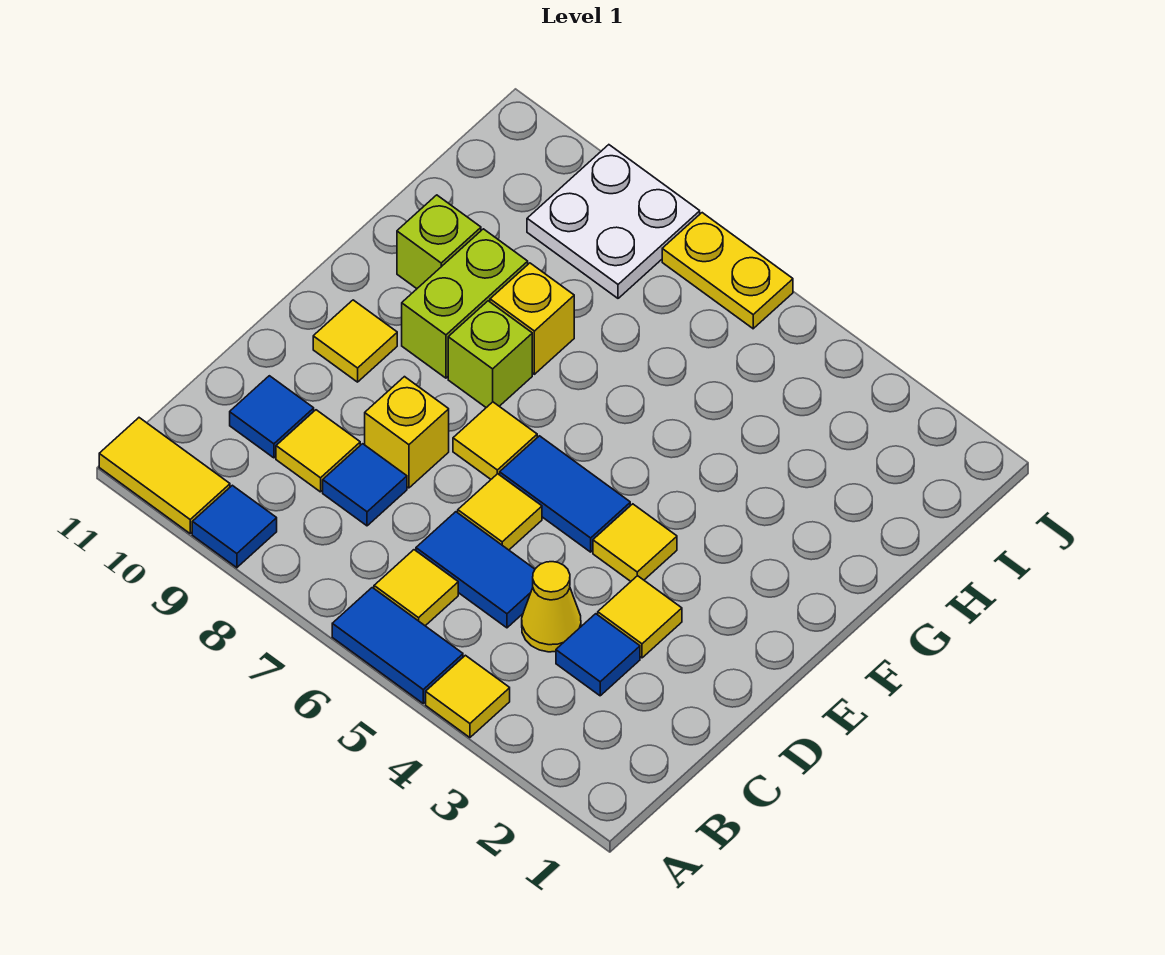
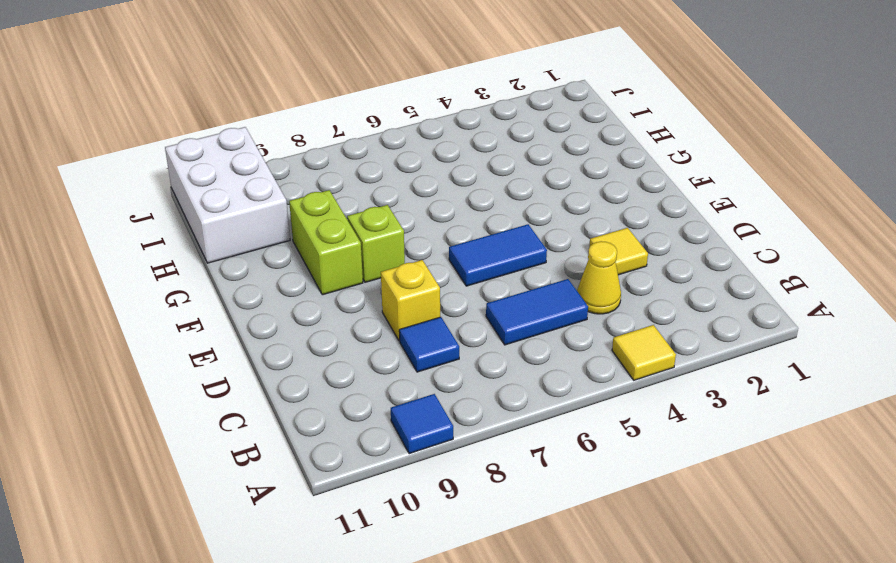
white brick H10:J11 level 1 -> none
none -> blue tile A5:A6 level 1
none -> yellow tile A10:A11 level 1
none -> yellow tile B6 level 1

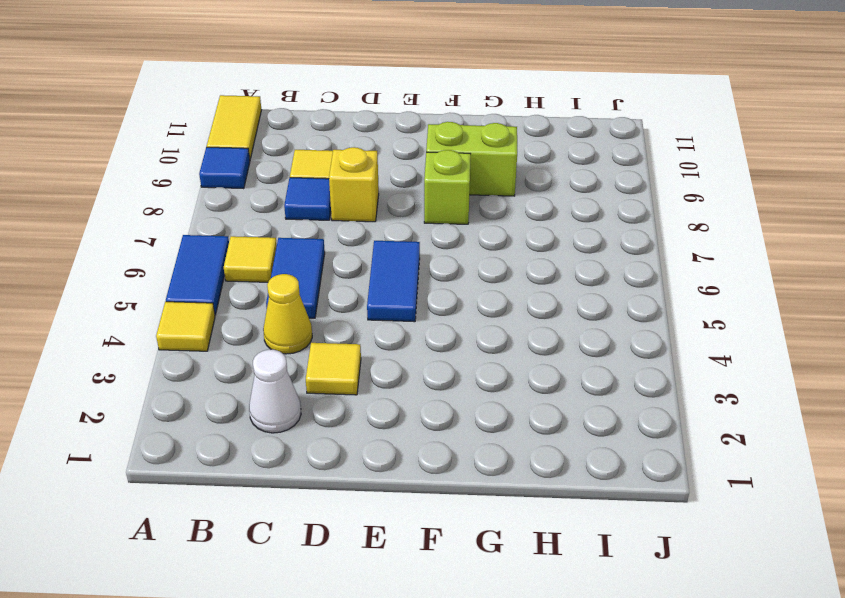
white cone C2 level 1 -> none
none -> blue tile C3 level 1
none -> blue tile C10 level 1
none -> yellow tile D6 level 1

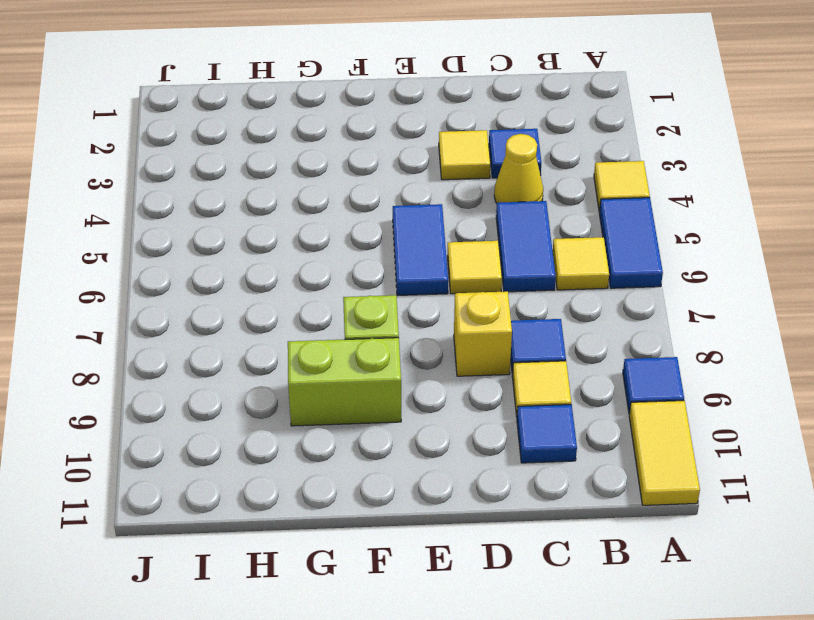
none -> yellow tile E4 level 1
none -> yellow tile E7 level 1
none -> yellow tile E10 level 1

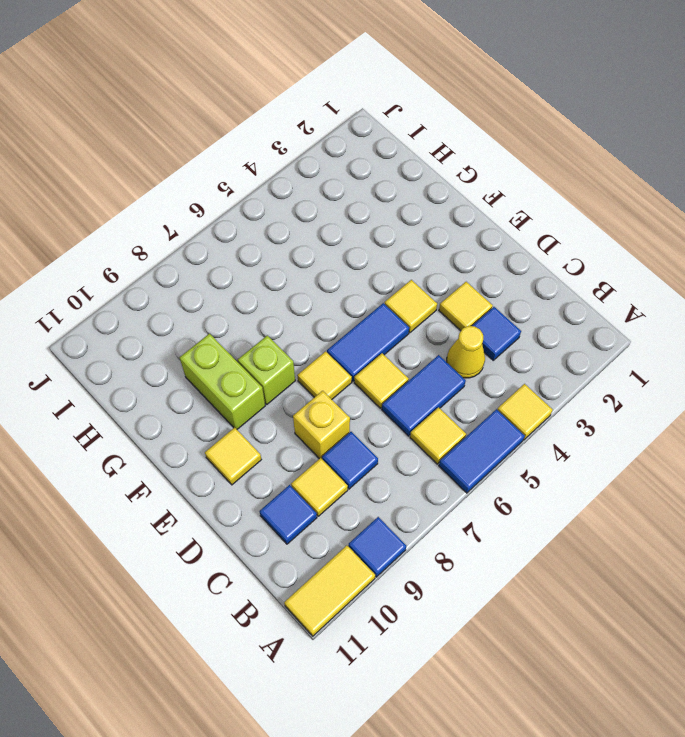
none -> yellow brick G8 level 1
none -> lime brick G10 level 1
none -> white plate I8:J9 level 1

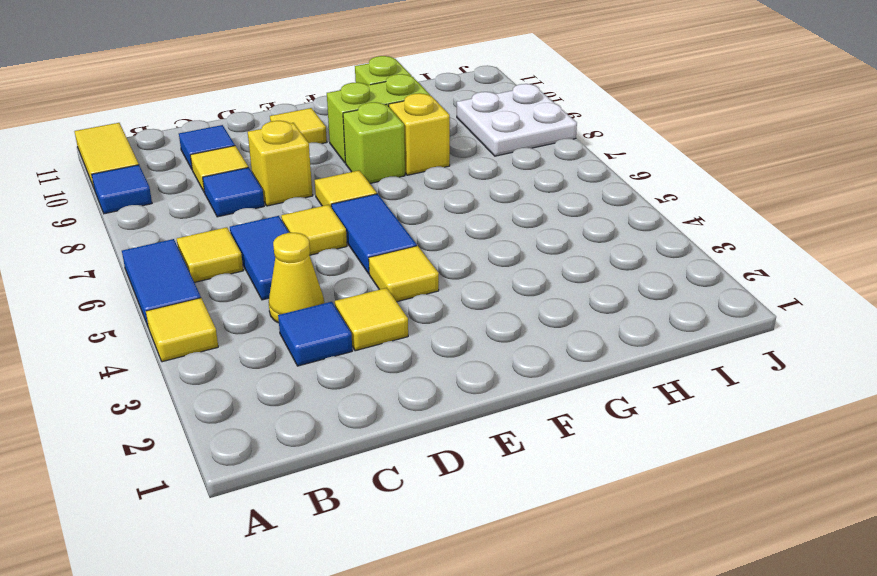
none -> yellow plate J6:J7 level 1

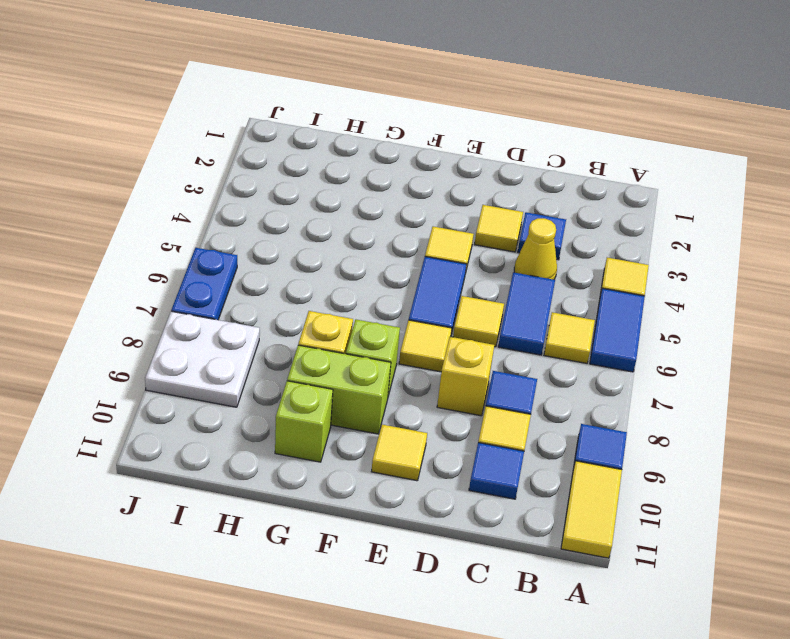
blue plate J6:J7 level 1 -> yellow plate J6:J7 level 1

